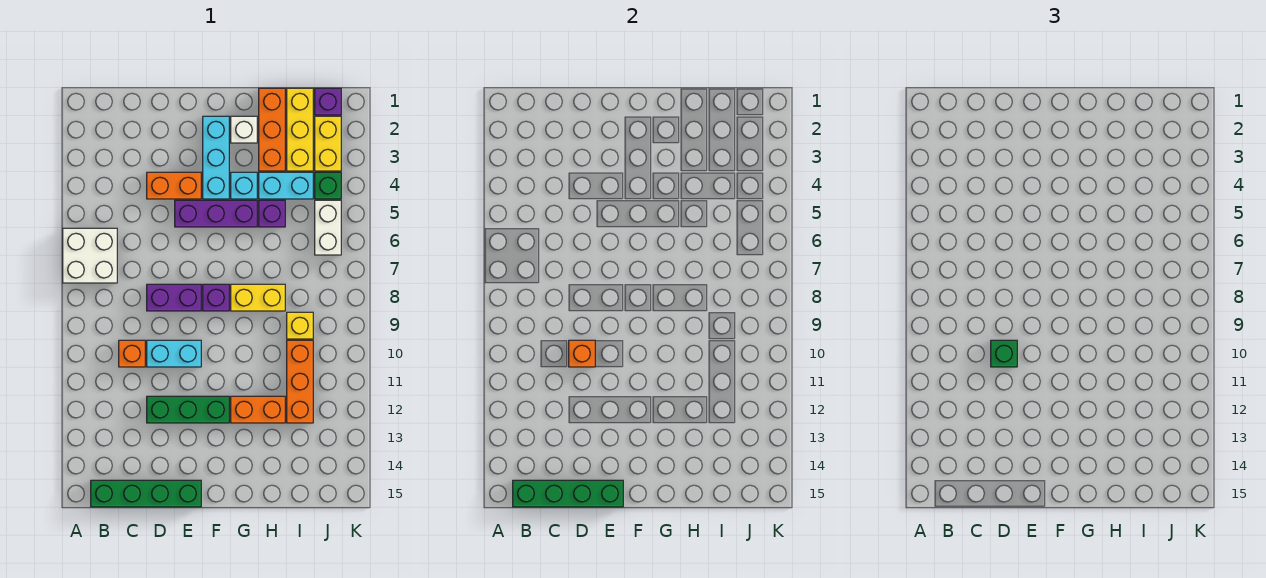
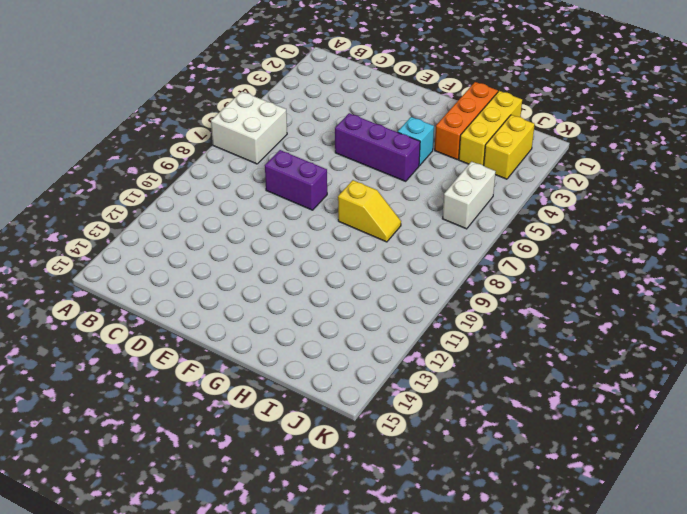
yellow slope G8:H8 level 1 top G -> yellow brick G8:H8 level 1
none -> green brick B15:E15 level 1
none -> orange brick C10 level 1
none -> orange brick D4:E4 level 1

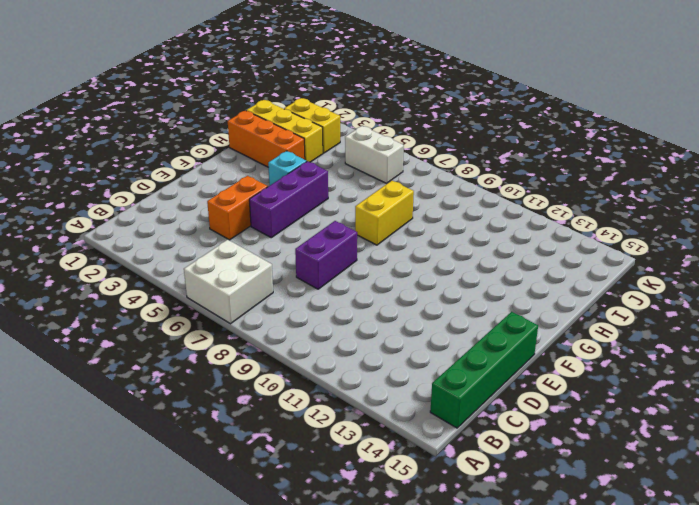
none -> orange brick C10 level 1
none -> cyan brick D10:E10 level 1
none -> green brick D12:F12 level 1

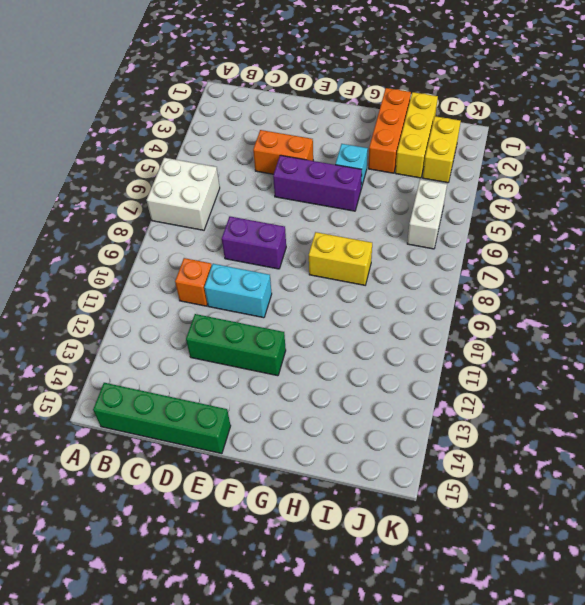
none -> cyan brick F2:F4 level 1
none -> purple brick F8 level 1
none -> white brick G2 level 1

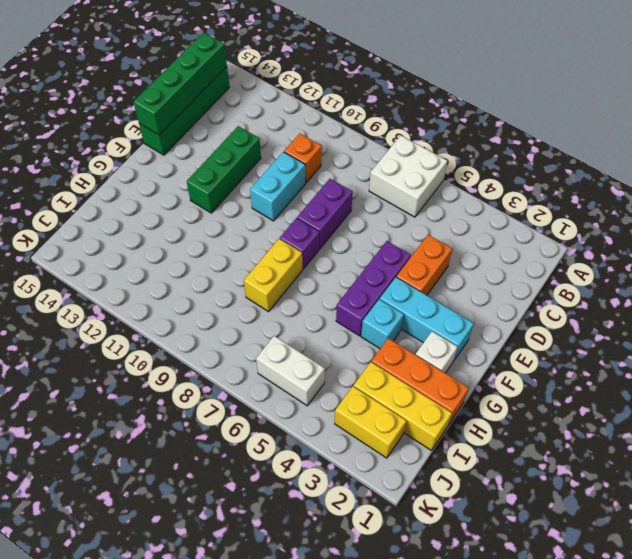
none -> orange brick G12:H12 level 1
none -> cyan brick H4:I4 level 1
none -> purple brick H5 level 1

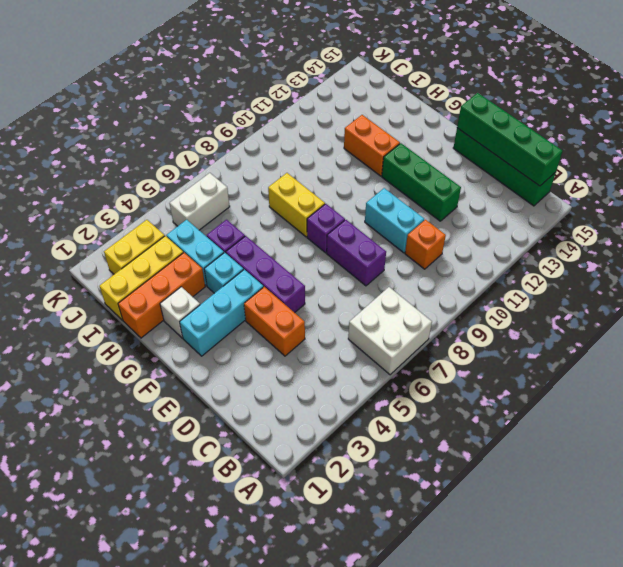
none -> yellow brick I9 level 1
none -> orange brick I10:I12 level 1
none -> purple brick J1 level 1

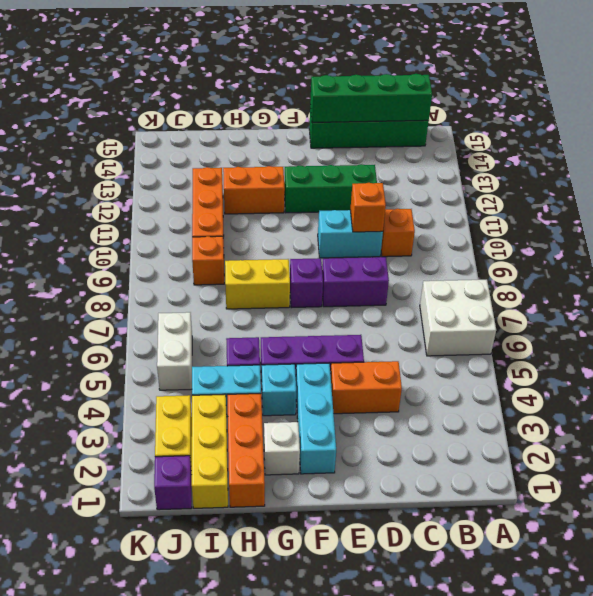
orange brick I9 level 1 -> yellow brick I9 level 1
none -> green brick J4 level 1
none -> green brick D10 level 3

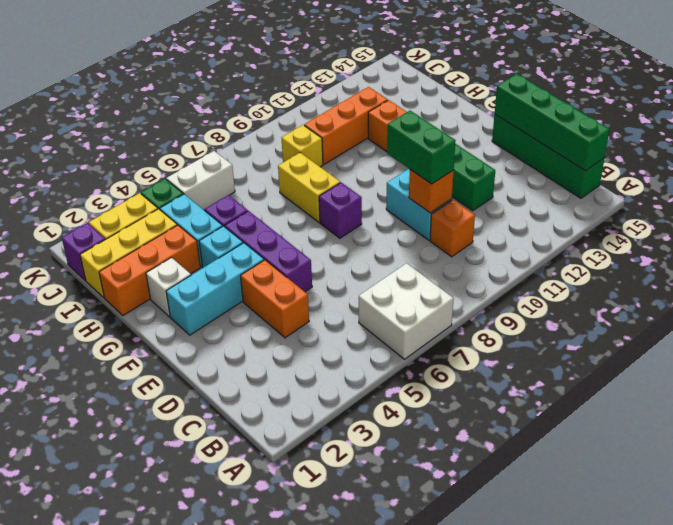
green brick D10:E10 level 3 -> green brick D10 level 3
none -> purple brick D8:E8 level 1

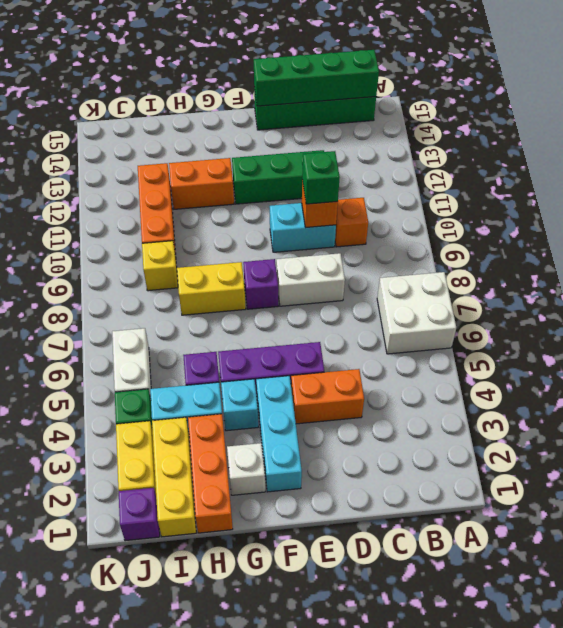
white brick D8:E8 level 1 -> purple brick D8:E8 level 1

